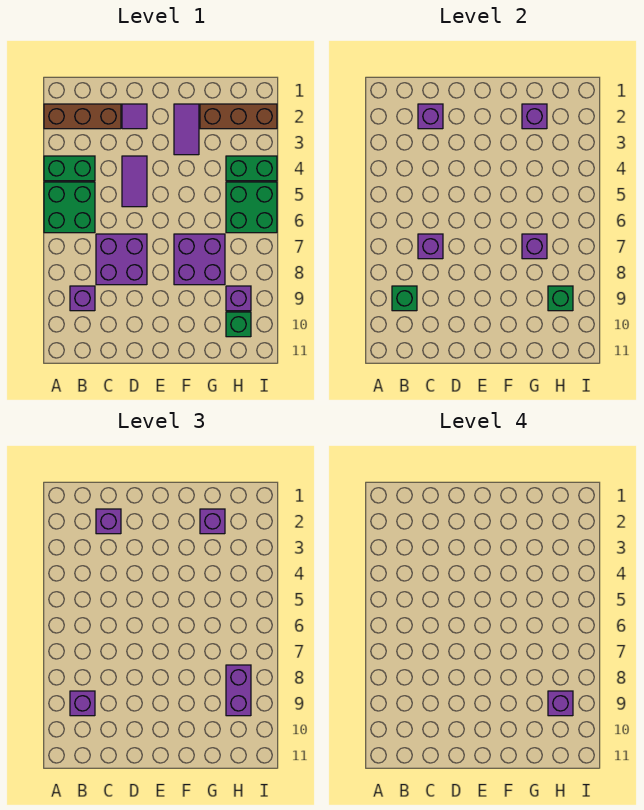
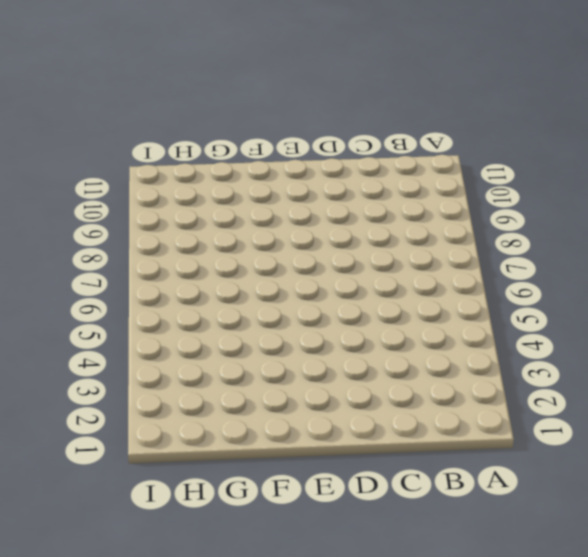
none -> brown brick A2:C2 level 1
none -> green brick A4:B4 level 1
none -> green brick A5:B6 level 1

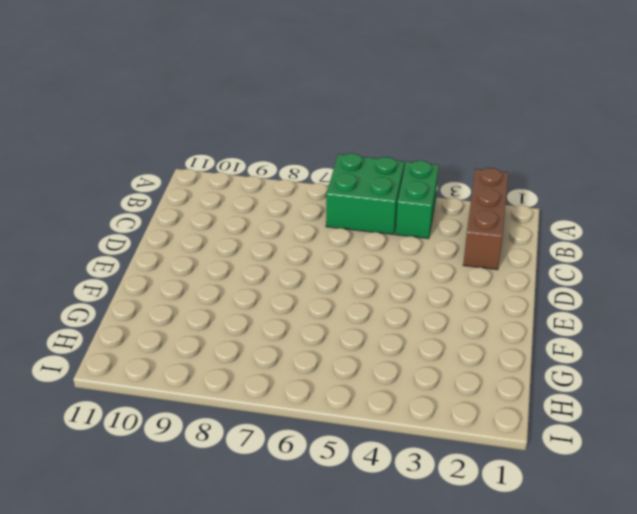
none -> purple brick B9 level 1
none -> purple brick C7:D8 level 1
none -> purple tile D2 level 1

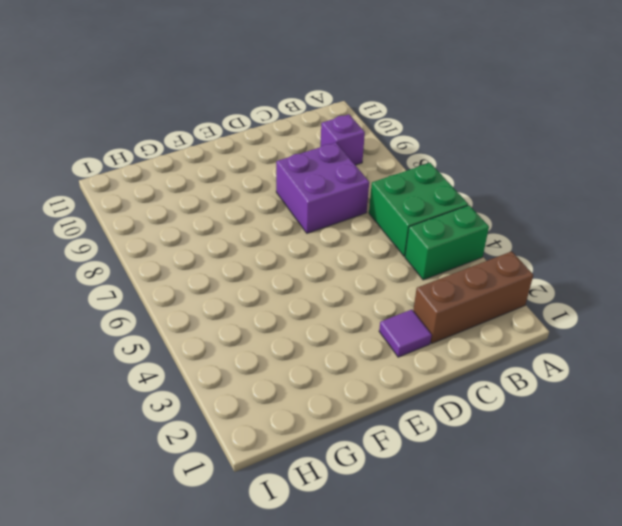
none -> purple tile D4:D5 level 1
none -> purple tile F2:F3 level 1
none -> purple brick F7:G8 level 1

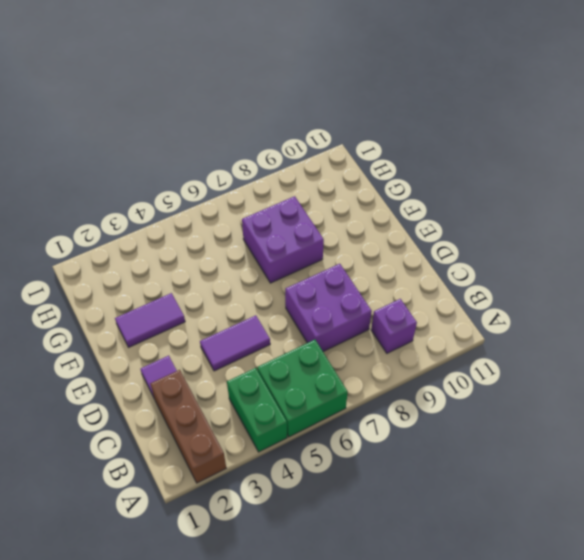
none -> brown brick G2:I2 level 1
none -> green brick H4:I4 level 1
none -> green brick H5:I6 level 1

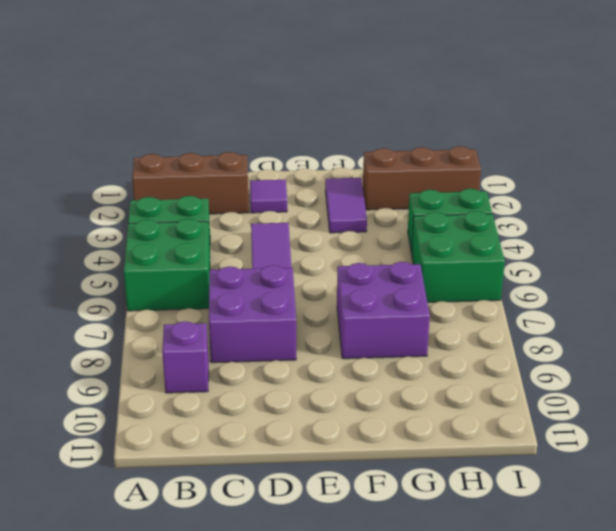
none -> purple brick H9 level 1
none -> green brick H10 level 1
none -> green brick B9 level 2

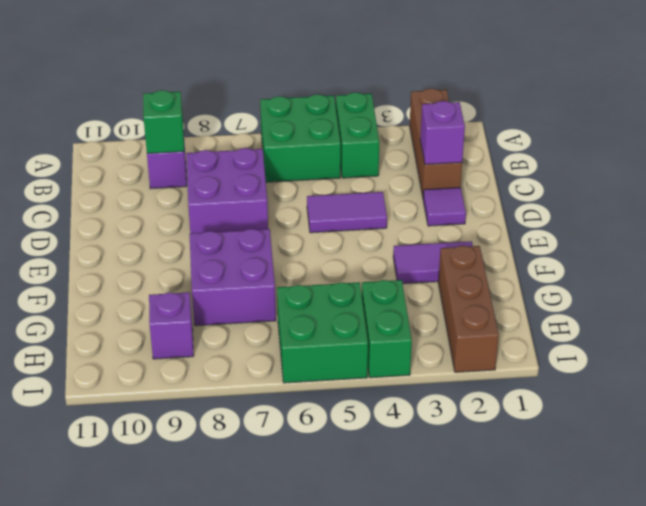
none -> green brick H10 level 1
none -> purple brick C7 level 2
none -> purple brick G2 level 2

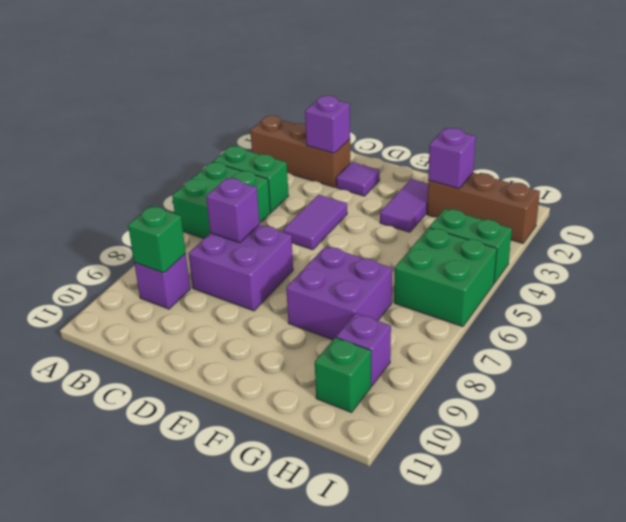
none -> purple brick G7 level 2
none -> green brick H9 level 2
none -> purple brick B9 level 3

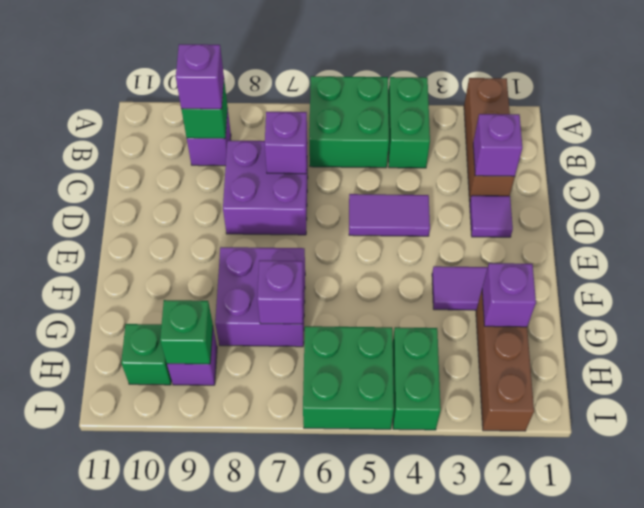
none -> purple brick C2 level 3
none -> purple brick G2 level 3
none -> purple brick H8:H9 level 3

